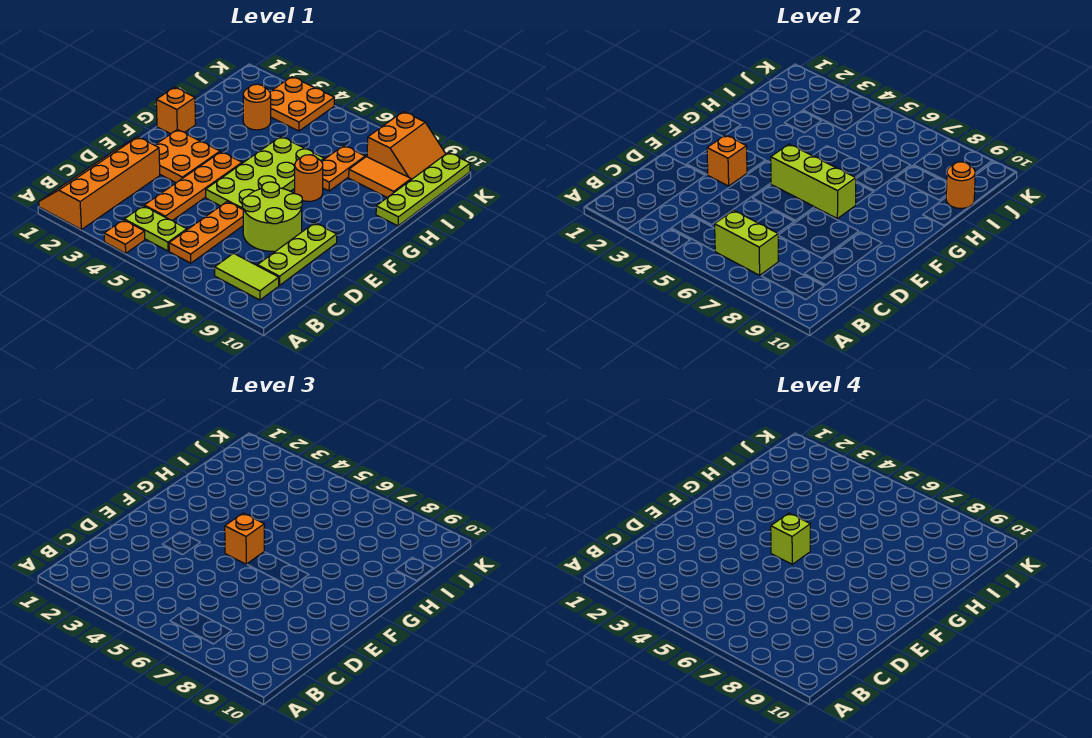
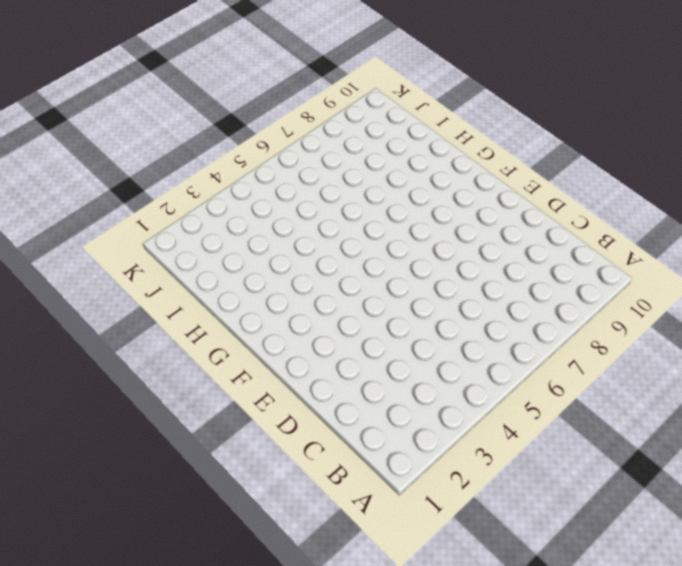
none -> orange slope A1:D2 level 1 top 2
none -> orange plate A4 level 1
none -> lime plate B4:B5 level 1

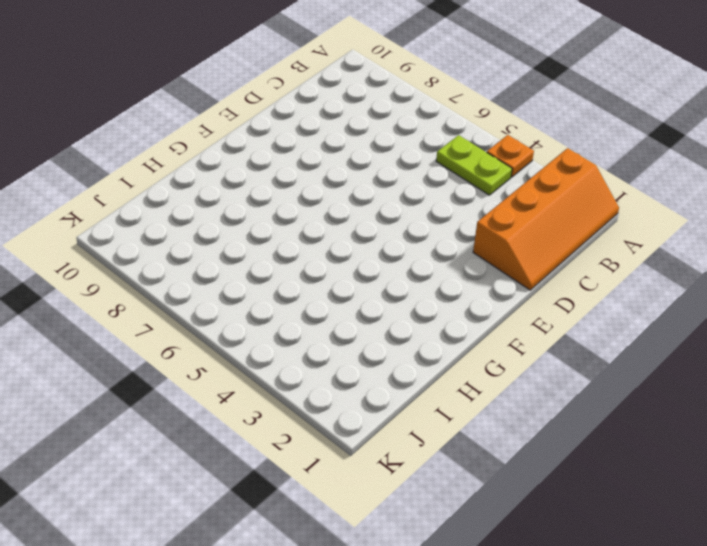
none -> orange plate B6:D6 level 1
none -> lime tile B8:B9 level 1
none -> orange plate C4:F4 level 1

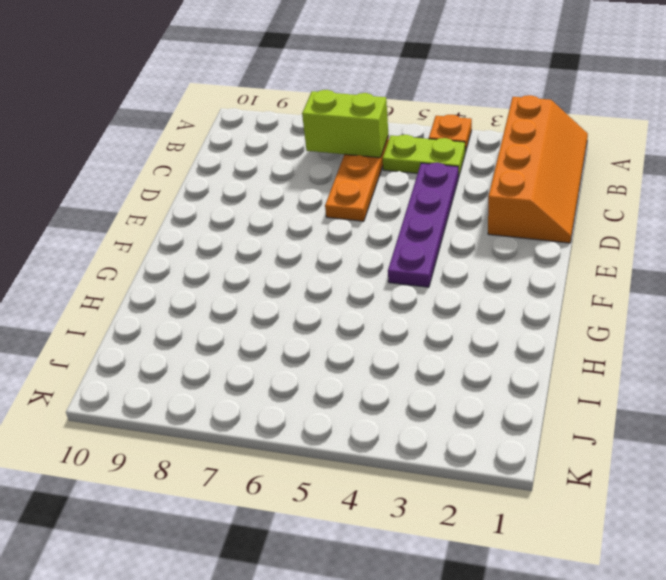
purple plate C4:F4 level 1 -> orange plate C4:F4 level 1
none -> lime tile B8:B9 level 1
none -> lime plate C9:E9 level 1
none -> lime round brick D7:E8 level 1

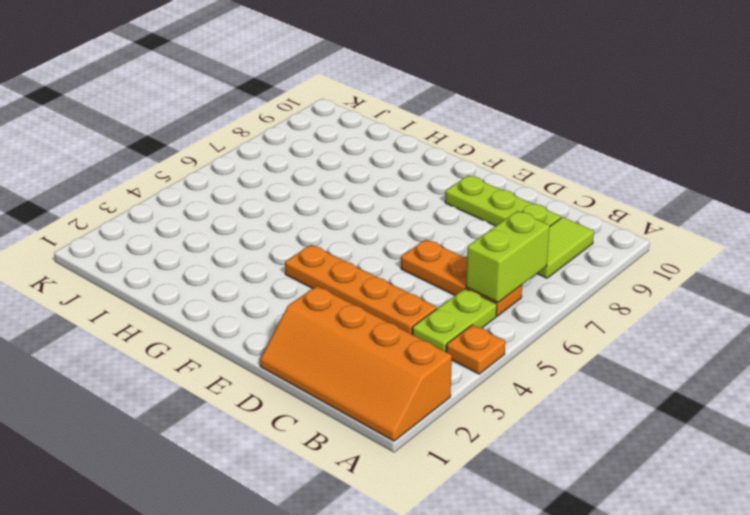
none -> lime round brick D7:E8 level 1
none -> orange plate E2:F3 level 1
none -> lime plate E5:H6 level 1

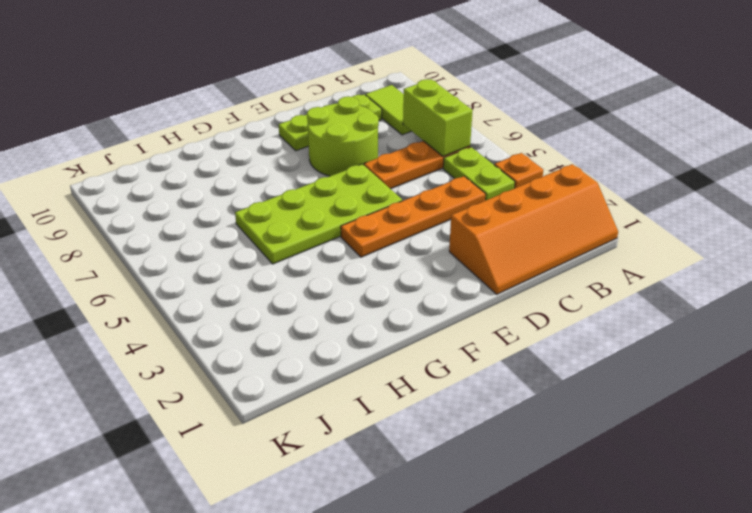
none -> orange plate E2:F3 level 1
none -> orange brick G1 level 1
none -> orange round brick G7 level 1

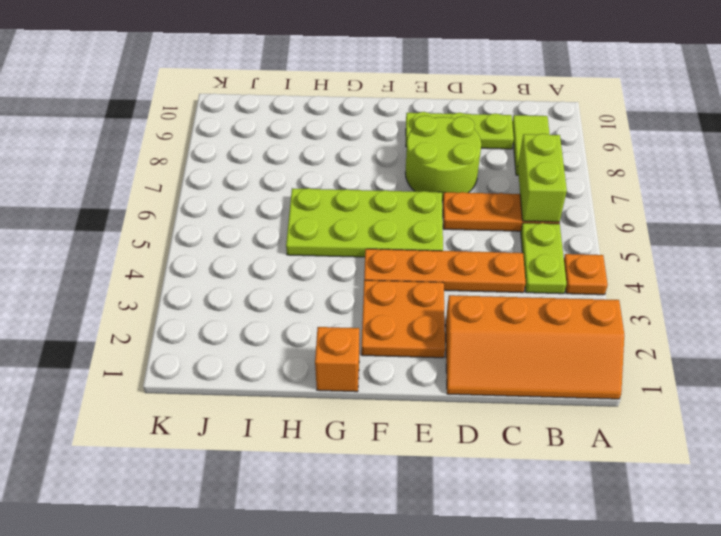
none -> orange round brick G7 level 1
none -> orange plate H7:I7 level 1
none -> lime plate H10:K10 level 1

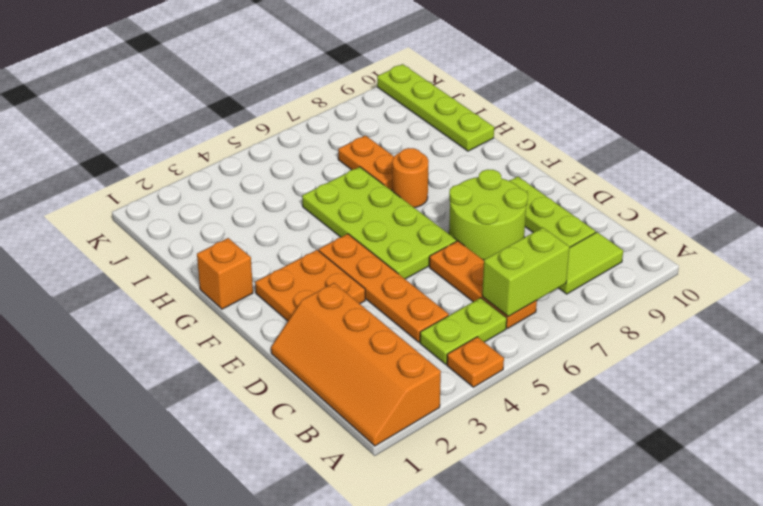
none -> orange round brick I3 level 1
none -> orange tile I8:I9 level 1
none -> orange plate J3:K4 level 1

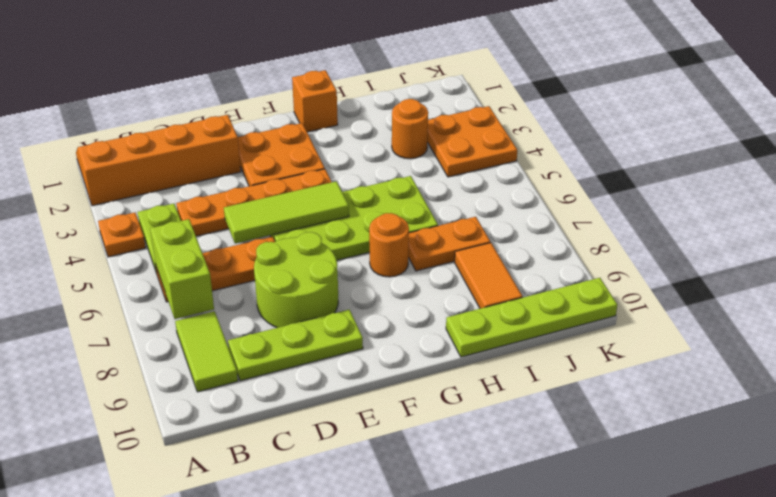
lime tile D5:F5 level 2 -> lime brick F5:F7 level 2
none -> orange slope J8:K9 level 1 top 8
none -> orange brick E3 level 2
none -> orange round brick I10 level 2

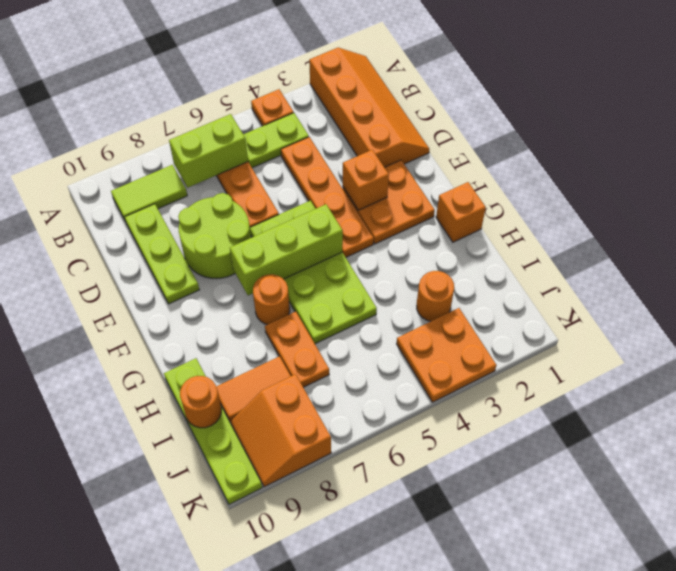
none -> orange brick F5 level 3
none -> lime brick F5 level 4

